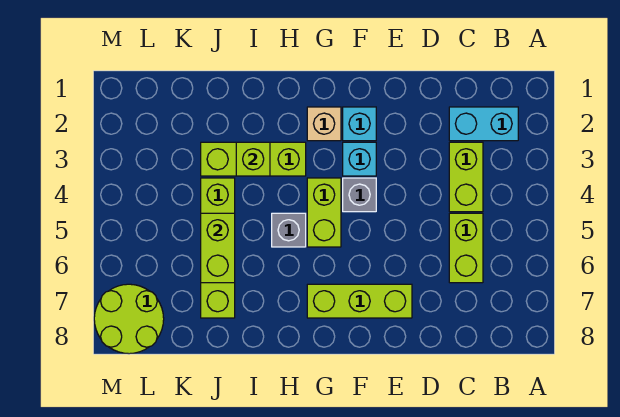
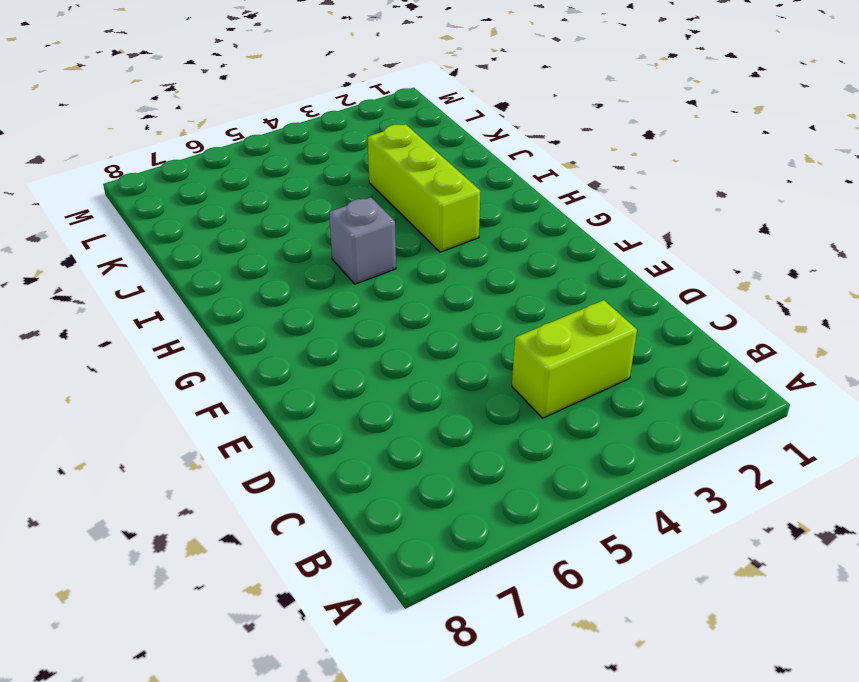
none -> cyan brick B2:C2 level 1
none -> lime brick C5:C6 level 1
none -> lime brick E7:G7 level 1

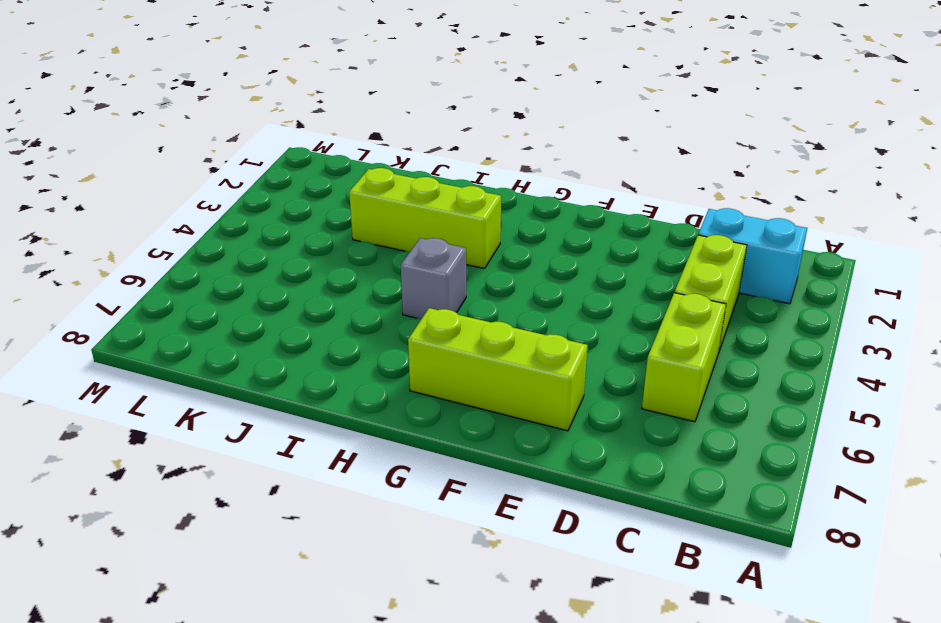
none -> cyan brick F2 level 1
none -> cyan brick F3 level 1
none -> grey brick F4 level 1

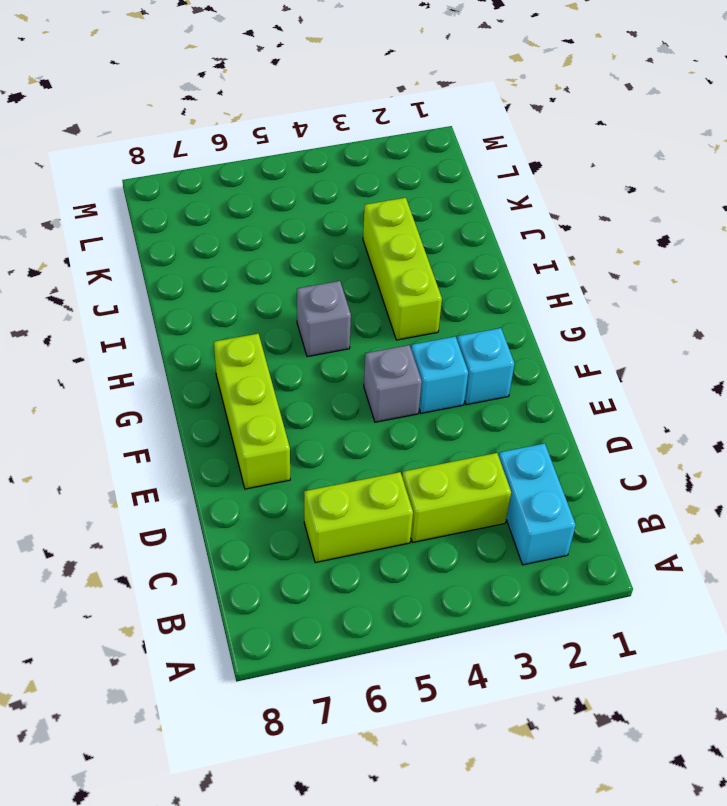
none -> tan brick G2 level 1
none -> lime brick G4:G5 level 1
none -> lime brick J4:J7 level 1

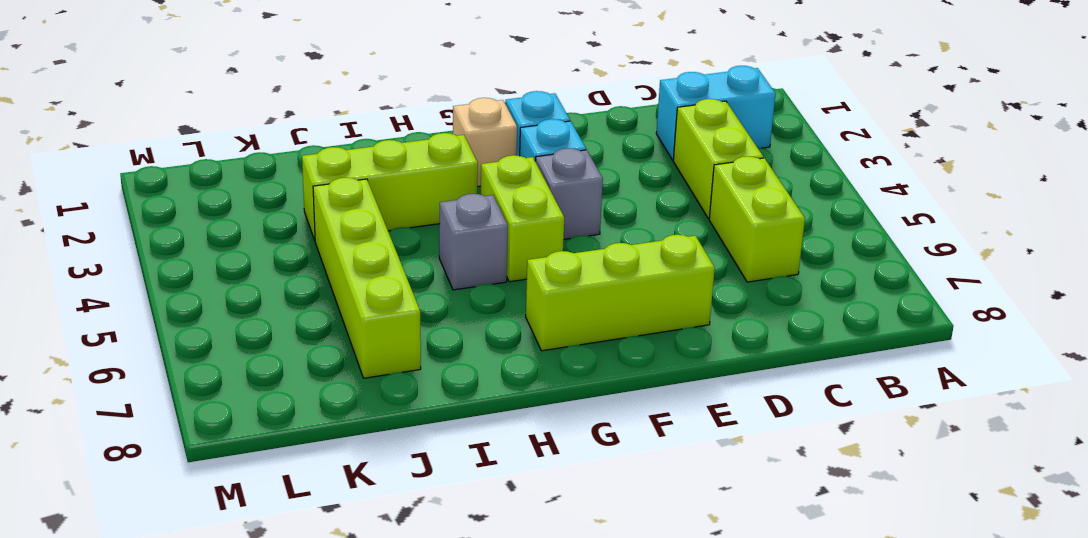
none -> lime round brick L7:M8 level 1
none -> lime brick I3 level 2
none -> lime brick J5:J6 level 2

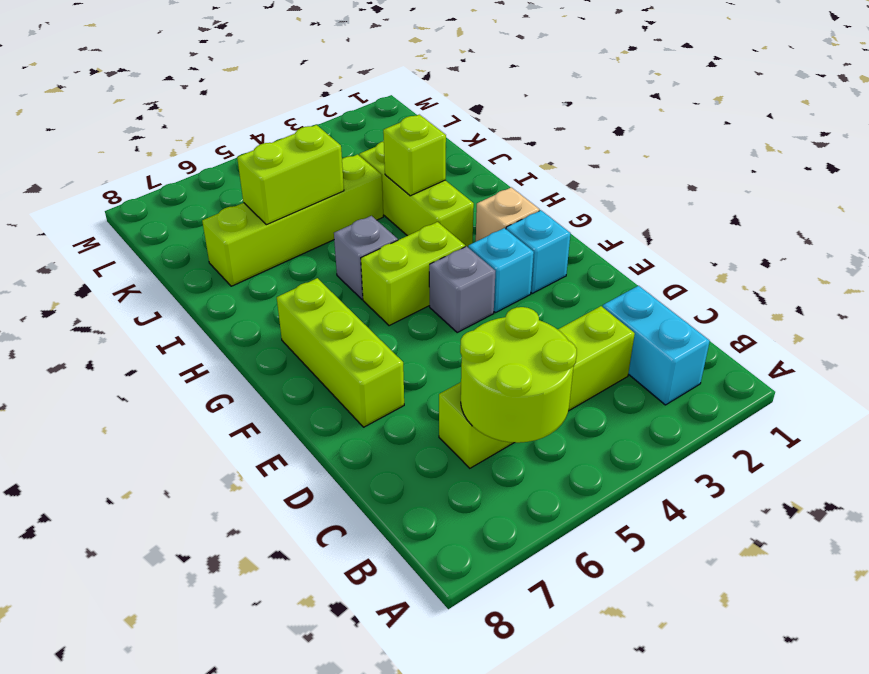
lime round brick B5:C6 level 2 -> lime round brick L7:M8 level 1

